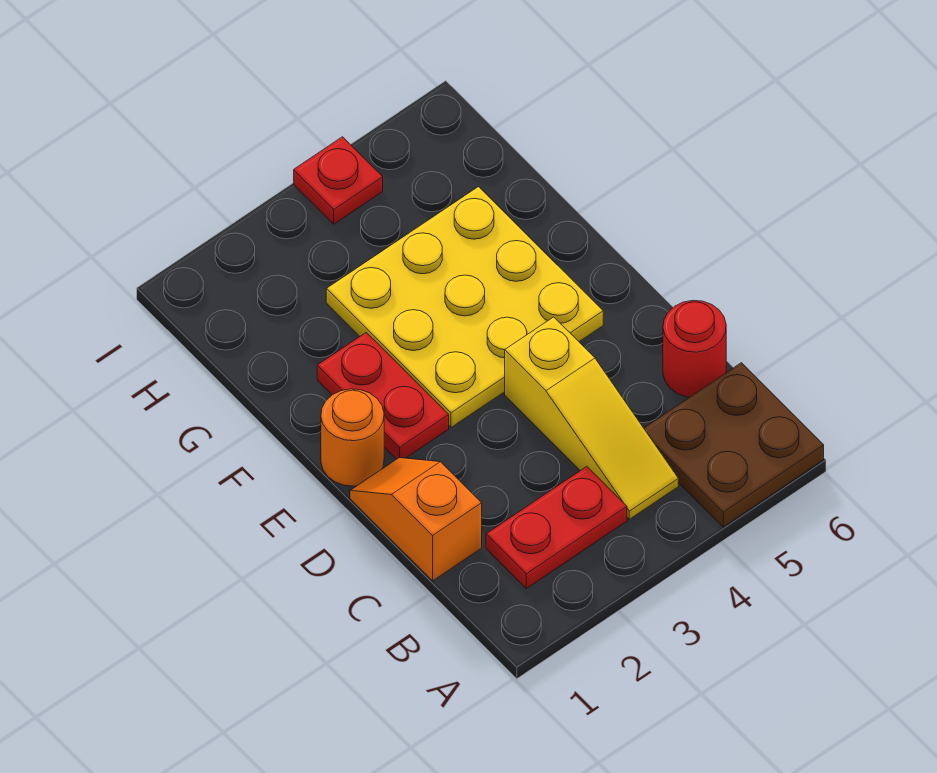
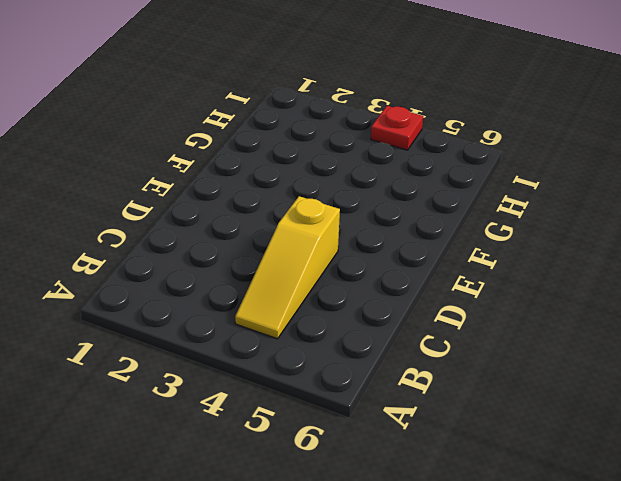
none -> brown plate A5:B6 level 1
none -> red plate B2:B3 level 1

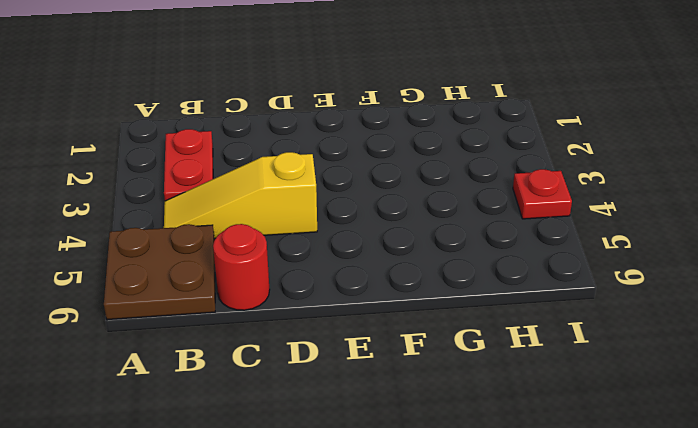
none -> orange slope C1:D1 level 1 top C
none -> orange round brick E1 level 1

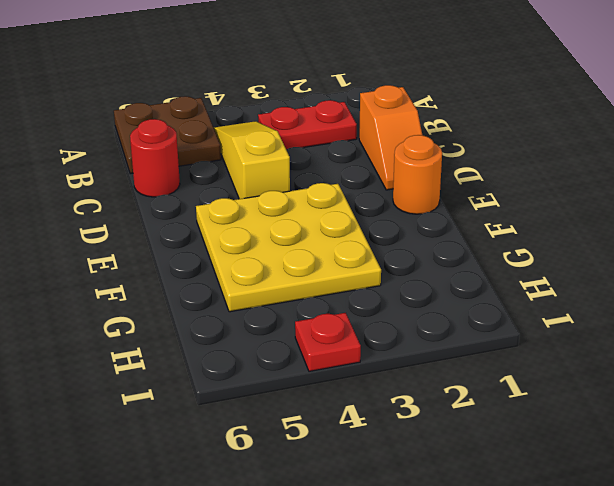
none -> red plate E2:F2 level 1

